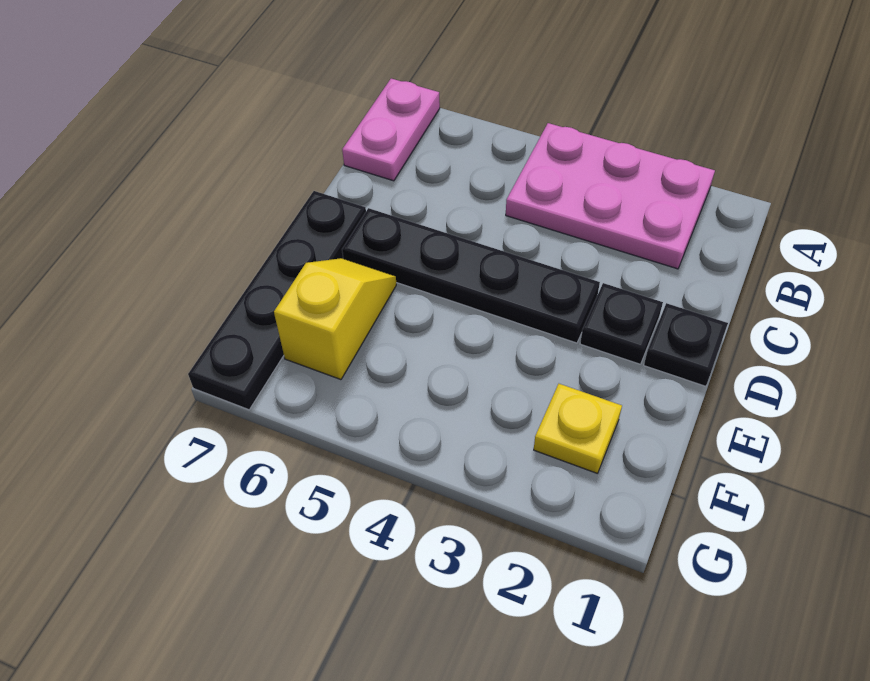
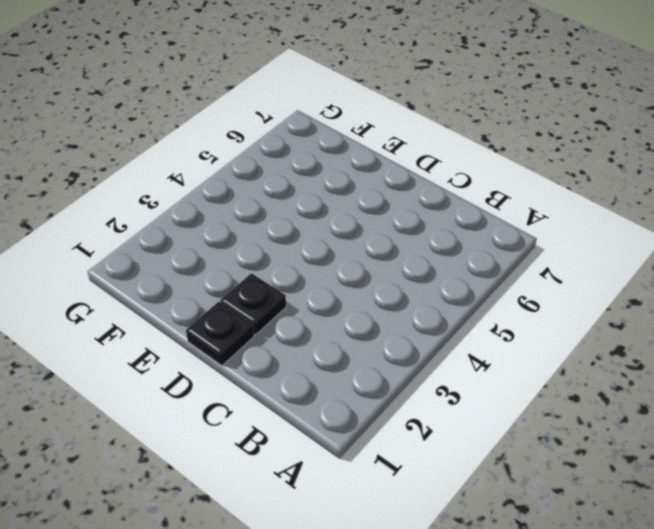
none -> pink plate A2:B4 level 1
none -> pink plate A7:B7 level 1

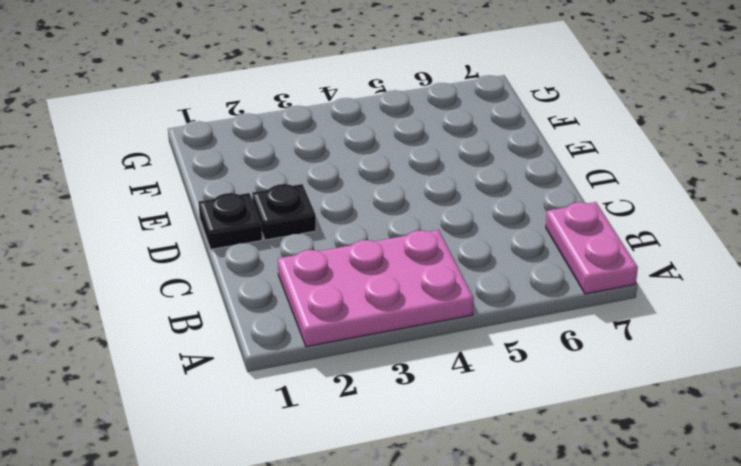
none -> black plate D3:D6 level 1
none -> black plate D7:G7 level 1

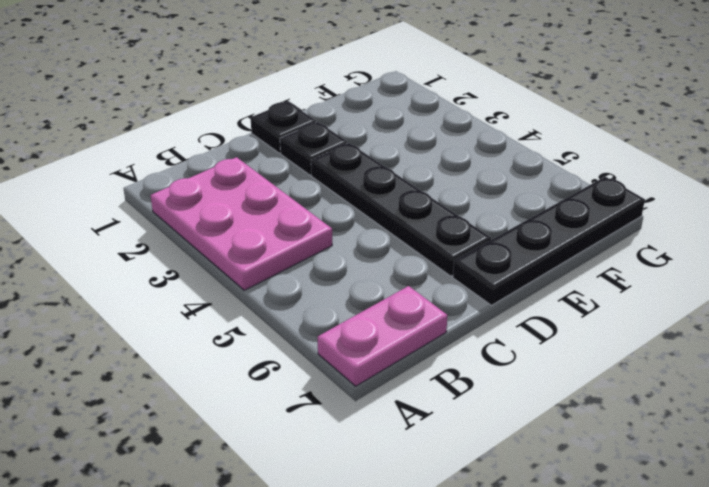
none -> yellow slope E6:F6 level 1 top F
none -> yellow plate F2 level 1

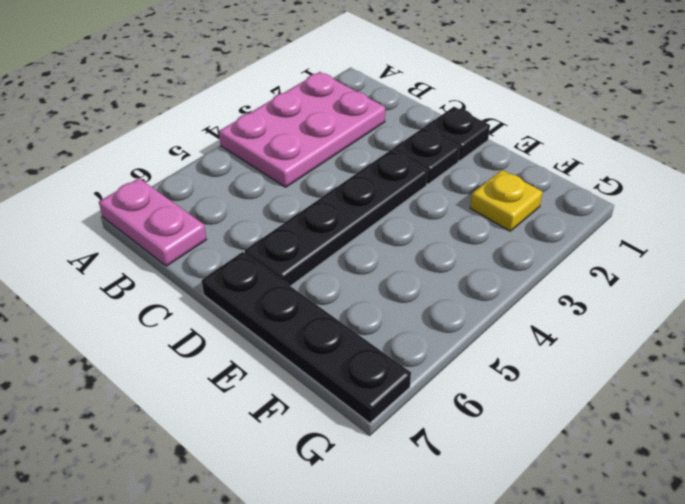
none -> yellow slope E6:F6 level 1 top F

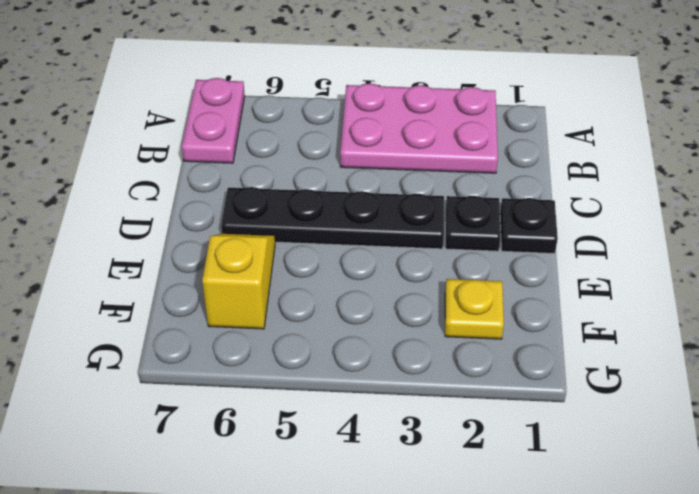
none -> black plate D7:G7 level 1

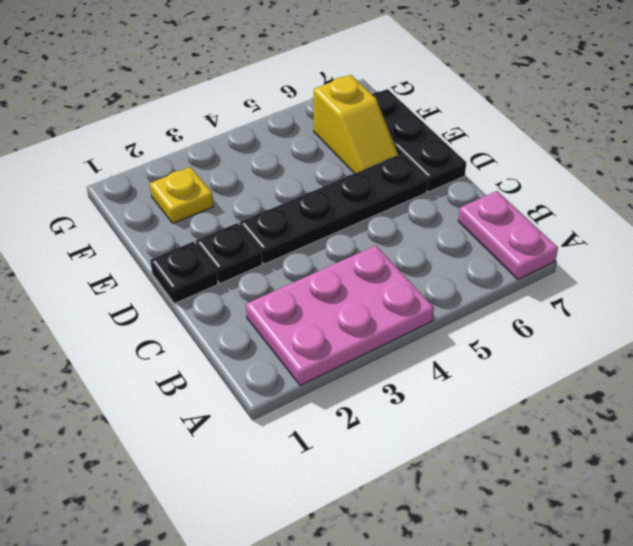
black plate D7:F7 level 1 -> black plate D7:G7 level 1

